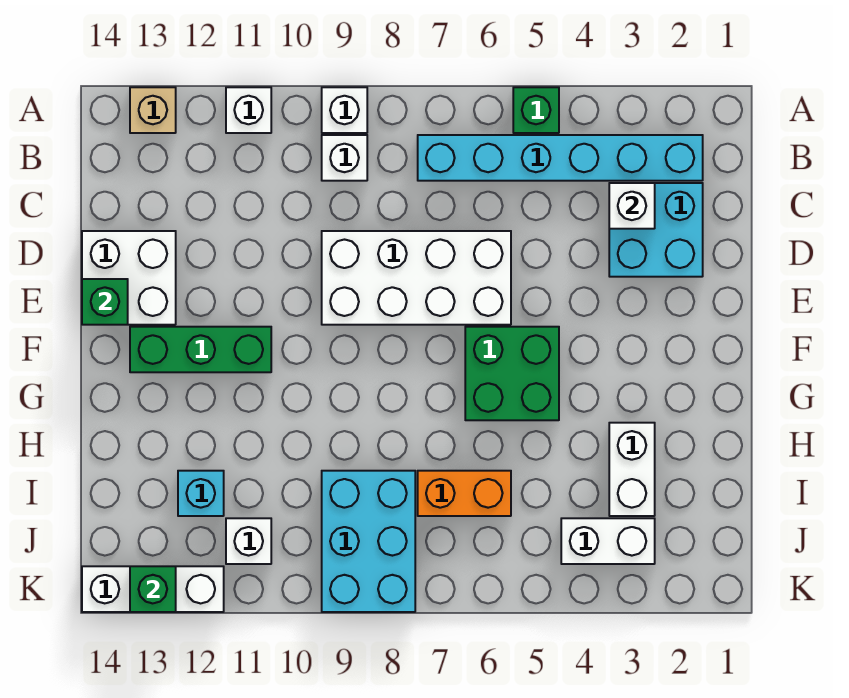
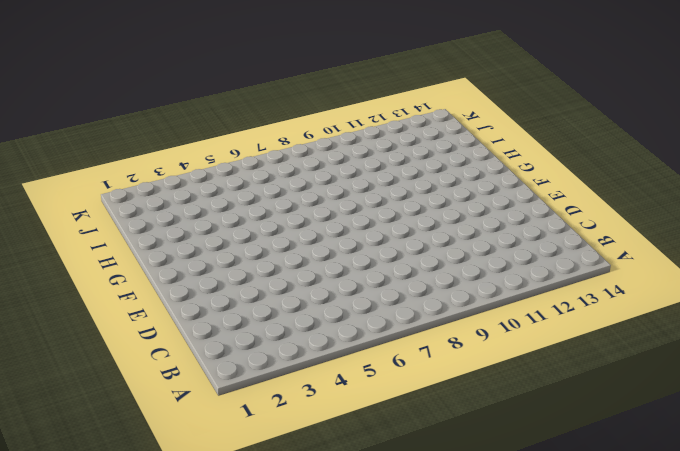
none -> green brick A5 level 1
none -> white brick A9 level 1
none -> white brick A11 level 1

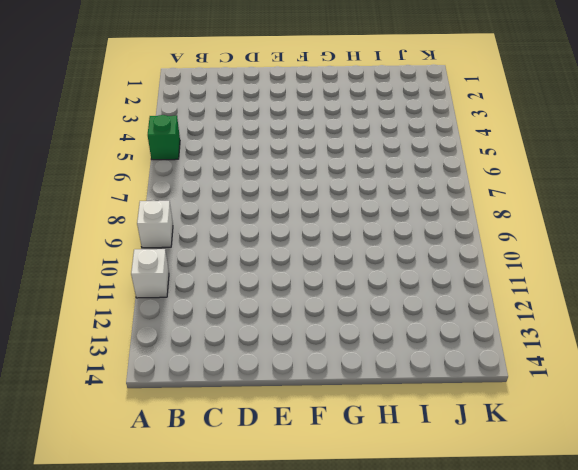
none -> tan brick A13 level 1
none -> cyan brick B2:B7 level 1
none -> white brick B9 level 1

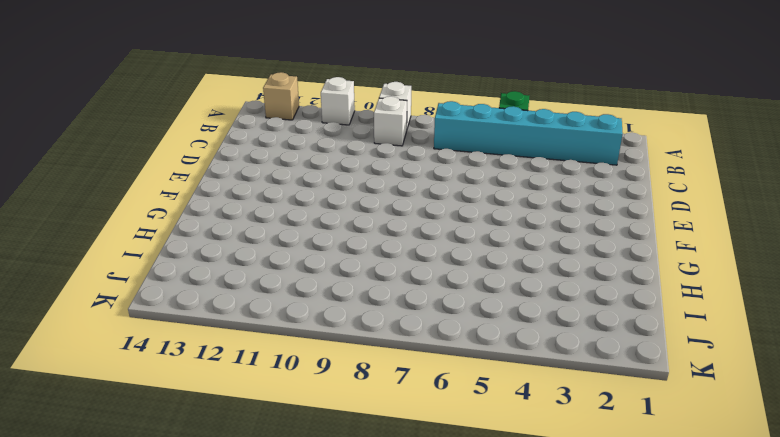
none -> cyan brick C2:D3 level 1
none -> white brick D6:E9 level 1
none -> white brick D13:E14 level 1

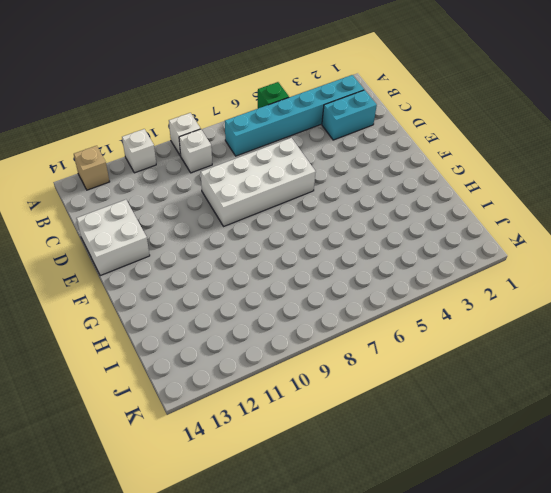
cyan brick C2:C3 level 1 -> cyan brick C2:D3 level 1
none -> green brick F5:G6 level 1
none -> green brick F11:F13 level 1
none -> white brick H3:I3 level 1

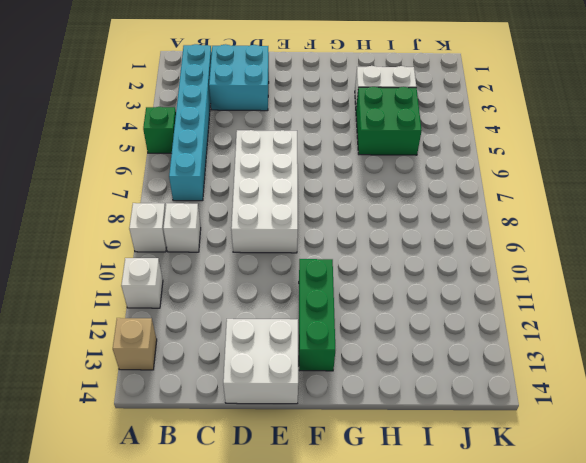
green brick H4:I5 level 1 -> green brick F5:G6 level 1
none -> orange brick I6:I7 level 1
none -> cyan brick I8:K9 level 1
none -> cyan brick I12 level 1

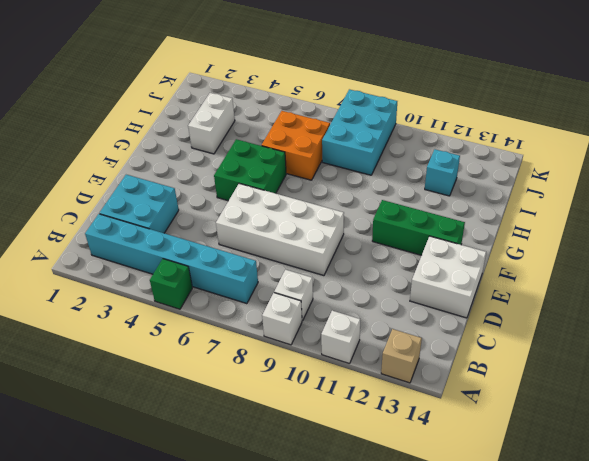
orange brick H6:I7 level 1 -> orange brick I6:I7 level 1
none -> white brick J3:J4 level 1
none -> white brick J11 level 1
none -> white brick K12:K14 level 1

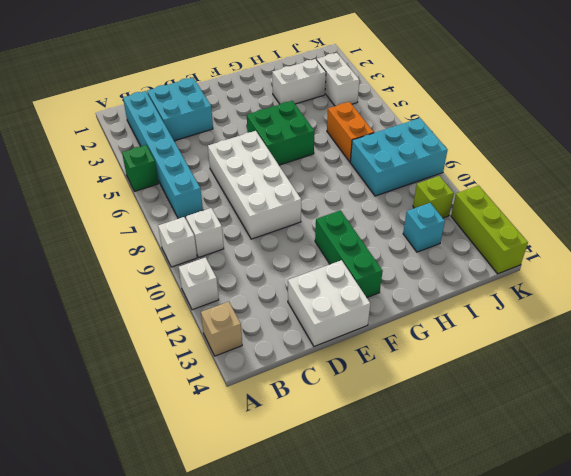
lime brick J11 level 1 -> white brick J11 level 1
lime brick K12:K14 level 1 -> white brick K12:K14 level 1
none -> white brick C3 level 2
none -> green brick E14 level 2
none -> green brick K13 level 2

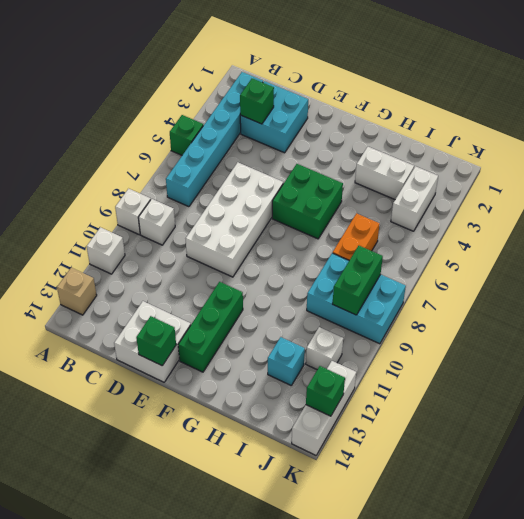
green brick C3 level 2 -> white brick C3 level 2
green brick J8:J9 level 2 -> none

